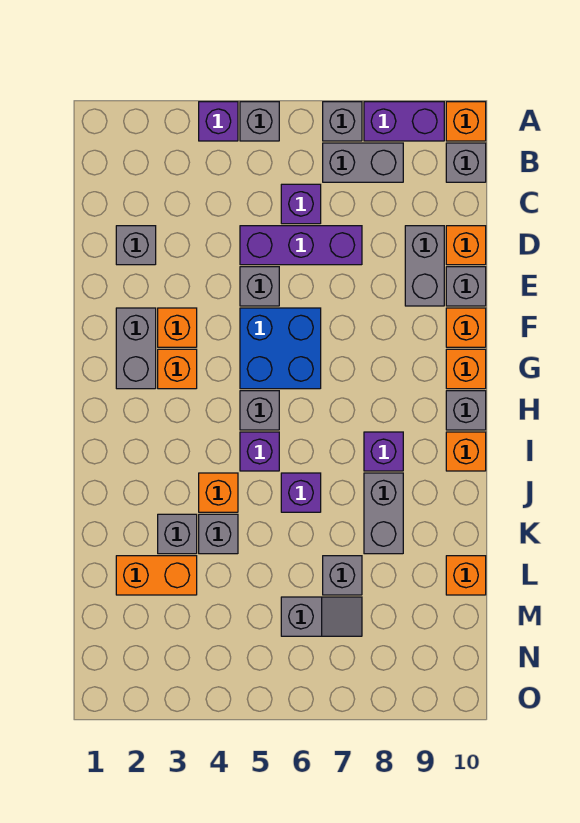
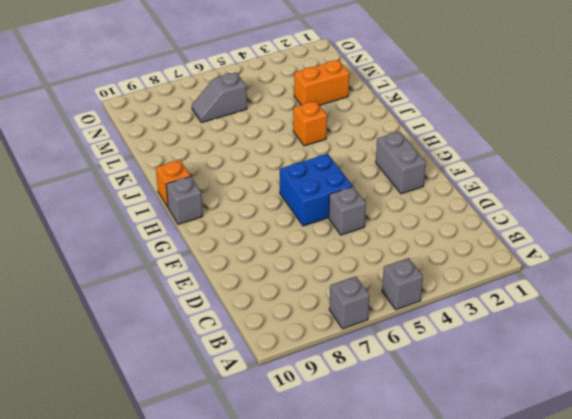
none -> purple brick A4 level 1
none -> purple brick A8:A9 level 1
none -> orange brick A10 level 1
none -> grey brick B7:B8 level 1

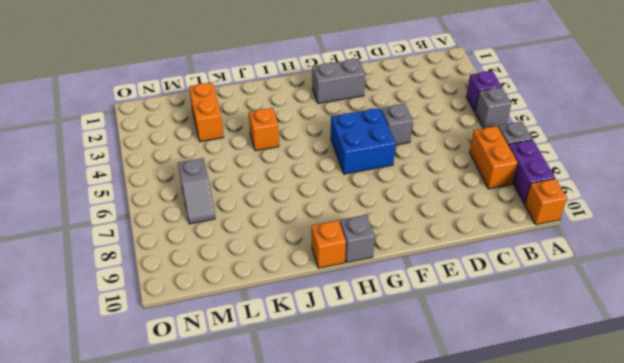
orange brick B7:B8 level 1 -> grey brick B7:B8 level 1
none -> grey brick B10 level 1
none -> purple brick C6 level 1
none -> grey brick D2 level 1
none -> purple brick D5:D7 level 1

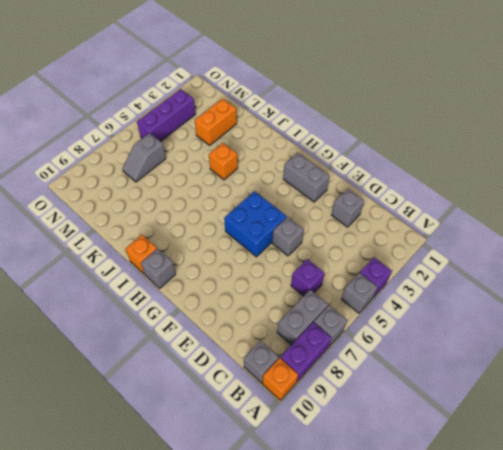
purple brick N3:N5 level 1 -> purple brick D5:D7 level 1
none -> grey brick D9:E9 level 1
none -> orange brick D10 level 1
none -> grey brick E10 level 1
none -> orange brick F3 level 1

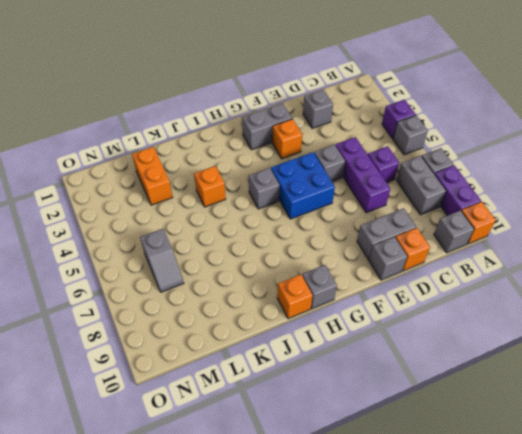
none -> orange brick F10 level 1
none -> orange brick G3 level 1
none -> orange brick G10 level 1
none -> purple brick I5 level 1

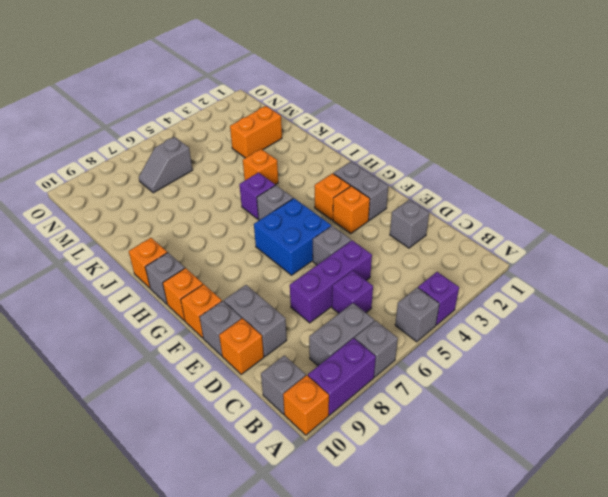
none -> purple brick I8 level 1
none -> purple brick J6 level 1
none -> grey brick J8:K8 level 1
none -> grey brick K3 level 1

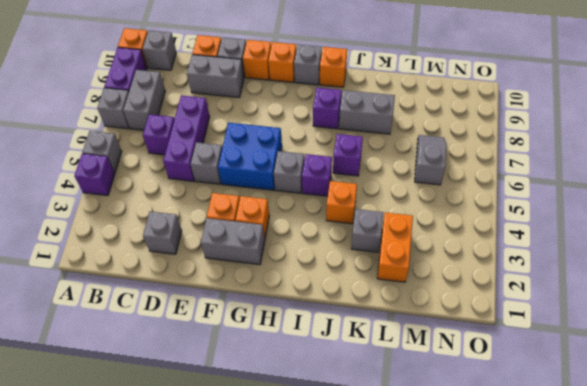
none -> grey brick K4 level 1
none -> grey brick L7 level 1
none -> orange brick L10 level 1

